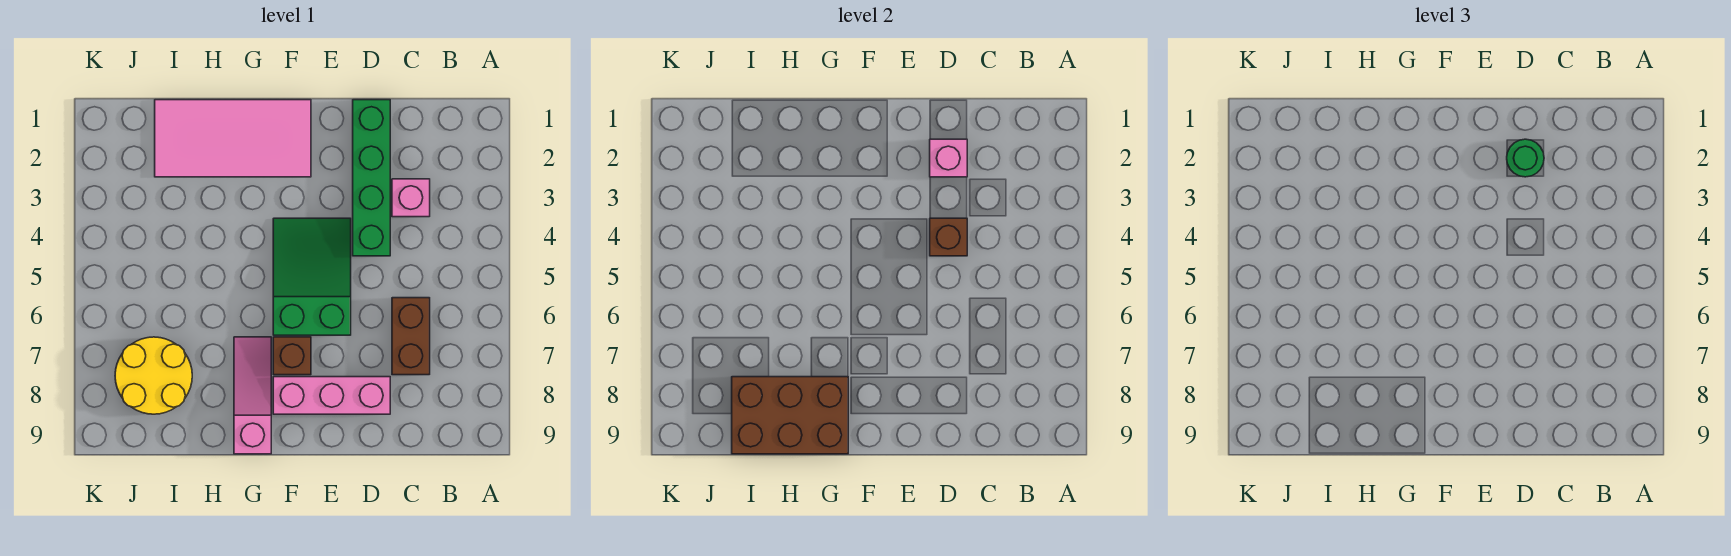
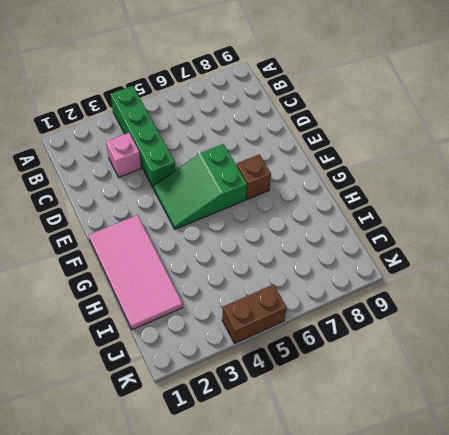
green brick A4:D4 level 1 -> green brick D1:D4 level 1
brown brick K4:K5 level 1 -> brown brick C6:C7 level 1
none -> pink brick D8:F8 level 1
none -> pink slope G7:G9 level 1 top 9
none -> yellow round brick I7:J8 level 1

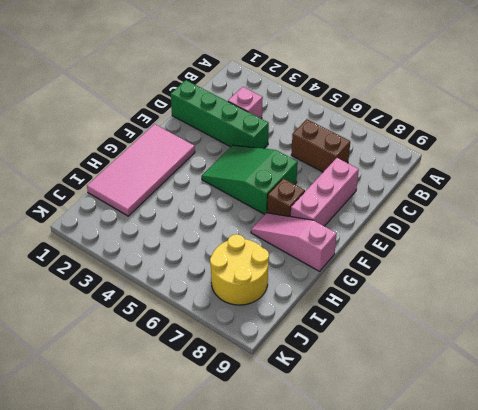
none -> pink brick D2 level 2
none -> brown brick D4 level 2
none -> brown brick G8:I9 level 2

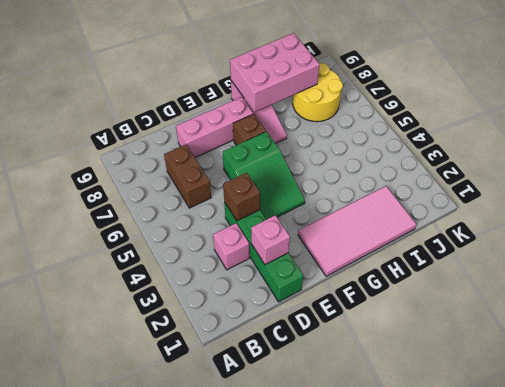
pink brick G8:I9 level 2 -> brown brick G8:I9 level 2
none -> green round brick D2 level 3

